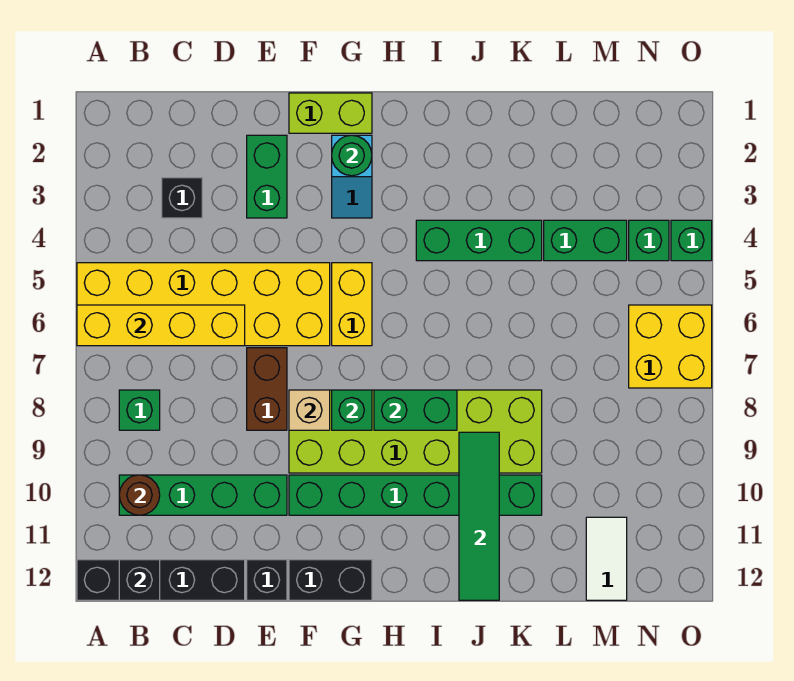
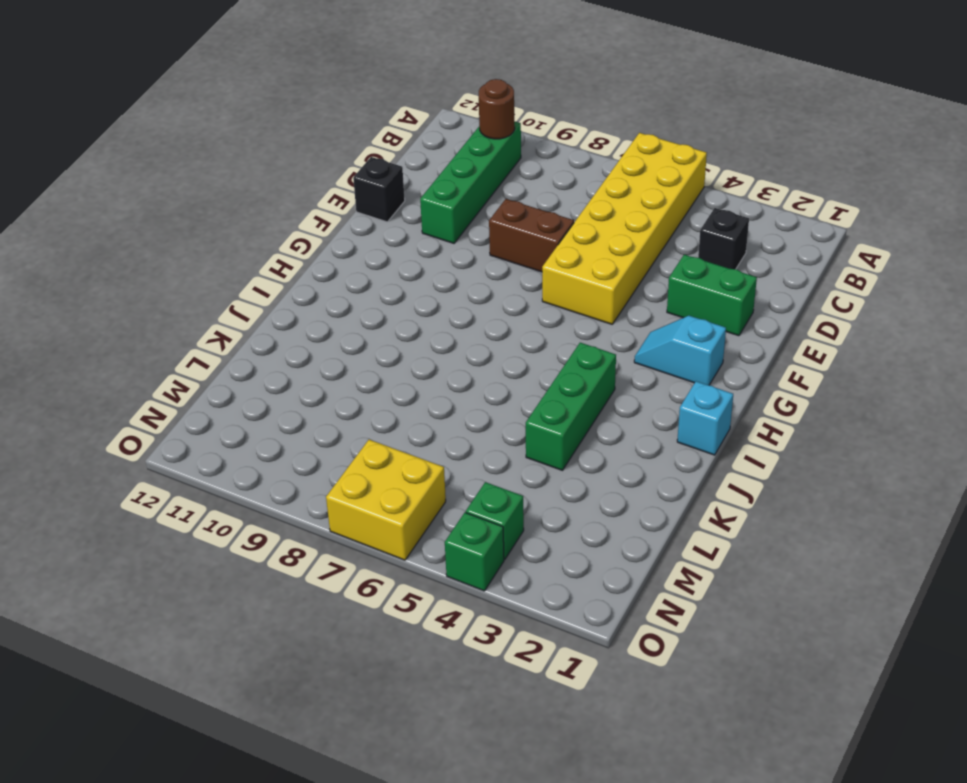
cyan brick I1 level 1 -> none
none -> black brick A12:D12 level 1
none -> green brick B8 level 1
none -> lime brick F1:G1 level 1

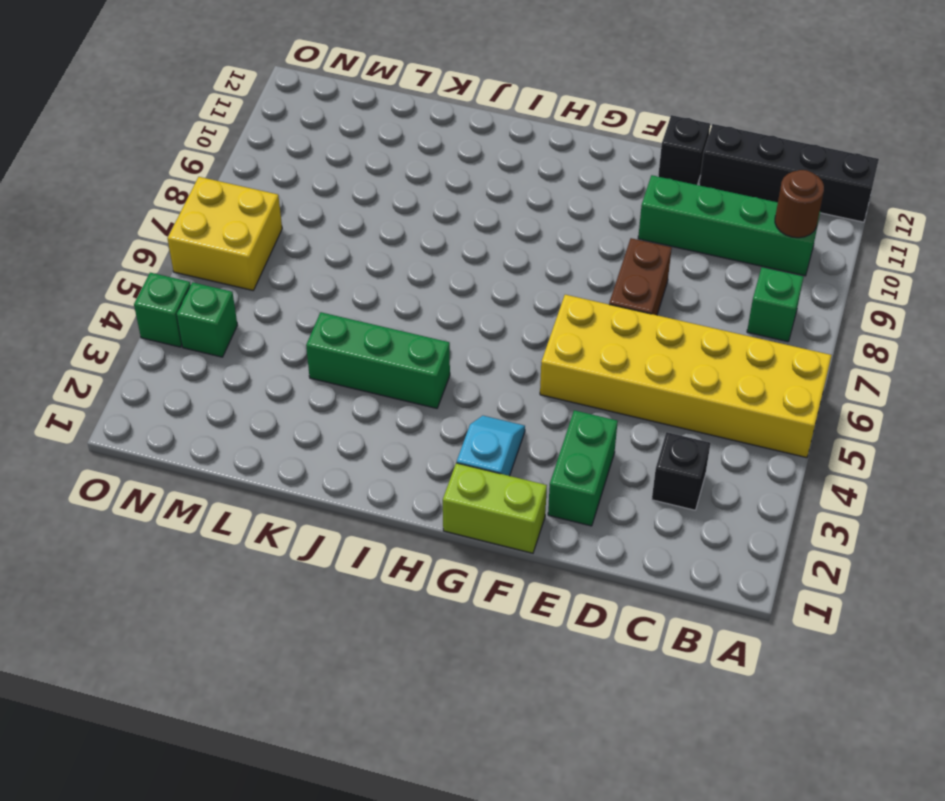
none -> lime brick F8:K9 level 1
none -> green brick F10:K10 level 1
none -> black brick F12:G12 level 1

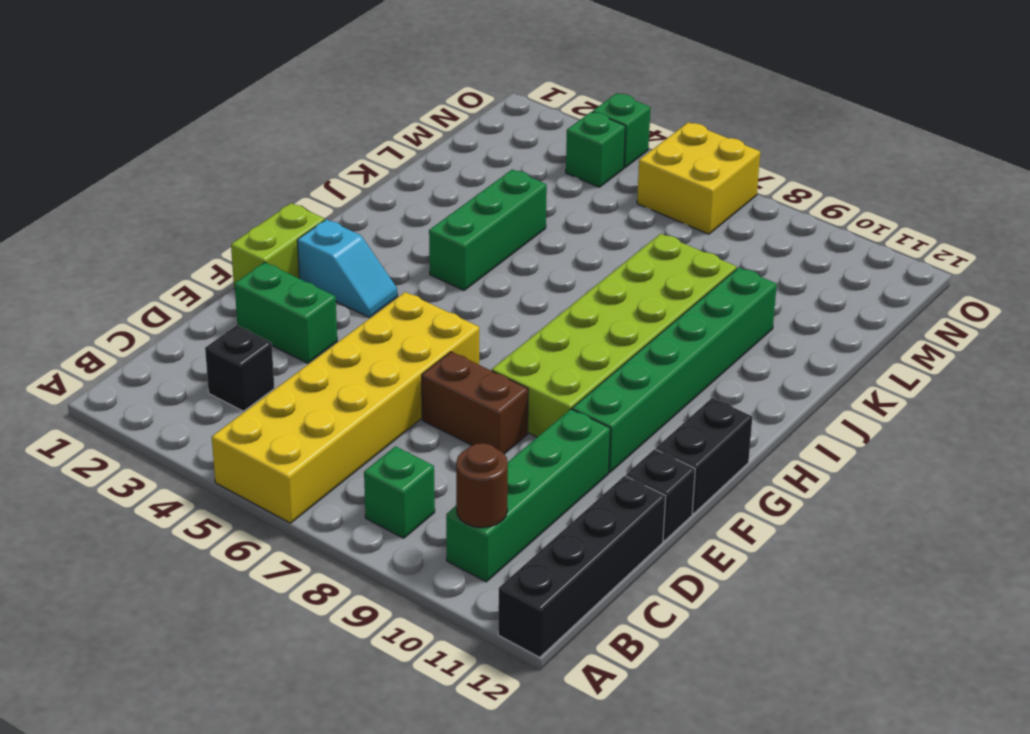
none -> yellow brick G5:G6 level 1
none -> green brick L4:M4 level 1
none -> white tile M11:M12 level 1

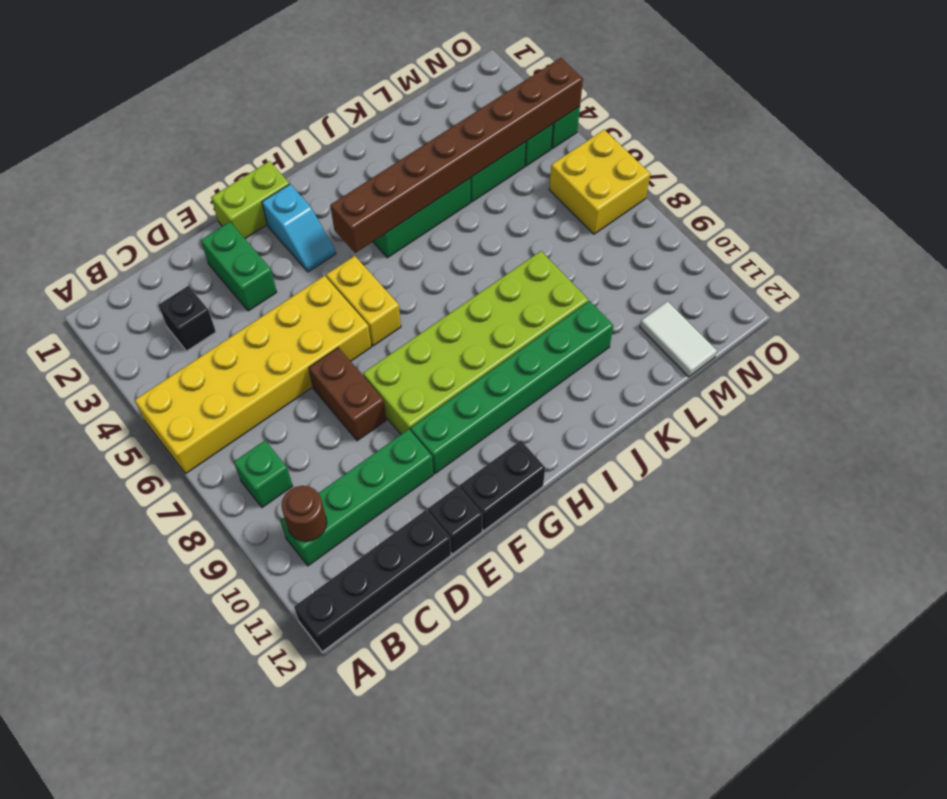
brown brick H4:O4 level 2 -> none
none -> yellow brick A6:D6 level 2
none -> black brick B12 level 2
none -> tan brick F8 level 2

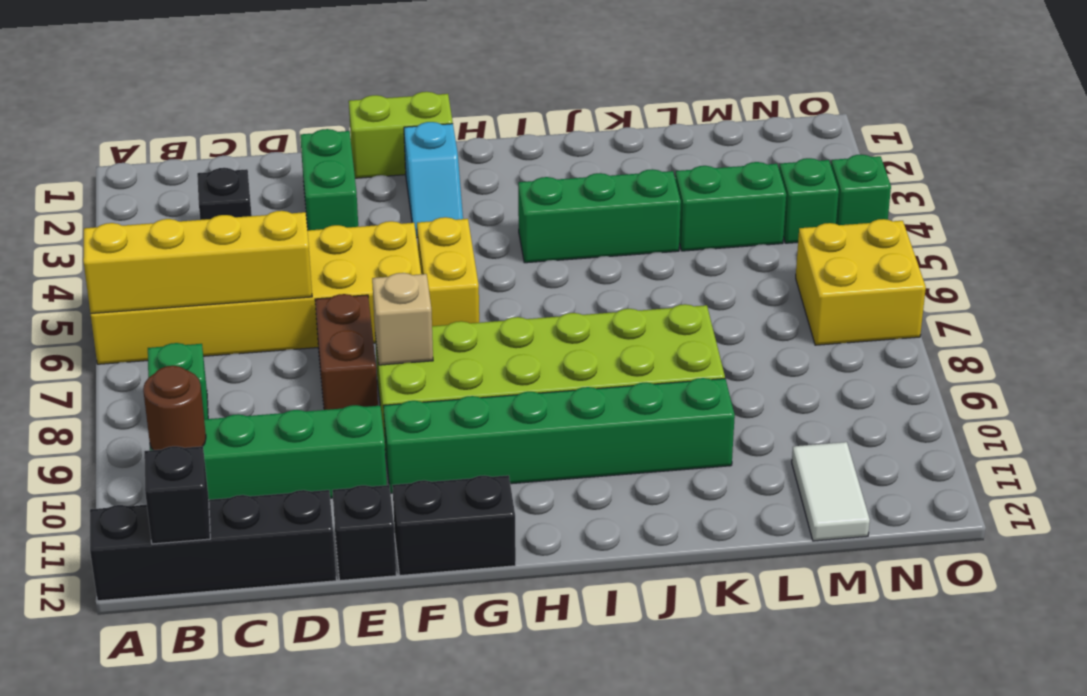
none -> green round brick G2 level 2
none -> green brick G8 level 2
none -> green brick H8:I8 level 2

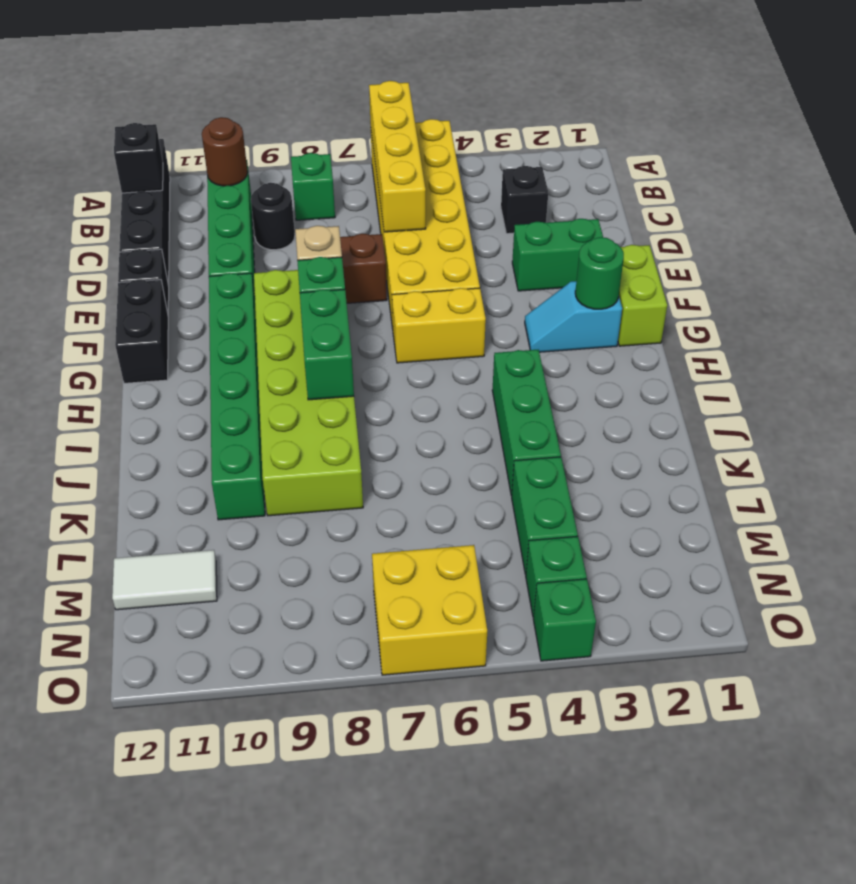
black round brick C9 level 1 -> none
none -> green tile J9:J12 level 2

